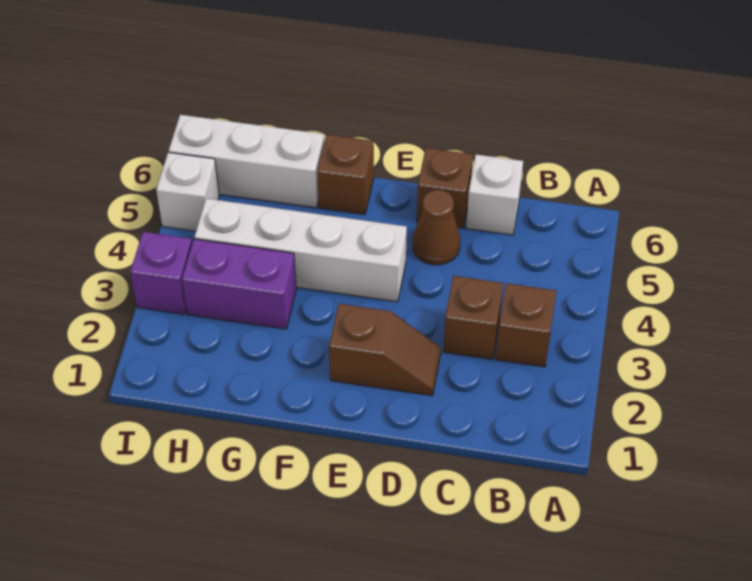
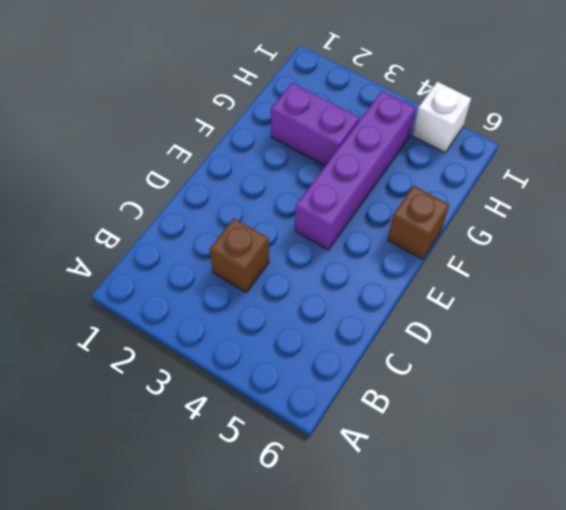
purple brick E4:H4 level 1 -> white brick E4:H4 level 1
purple brick G2:G3 level 1 -> purple brick G3:H3 level 1
none -> brown brick B3 level 1
none -> white brick C6 level 1
none -> brown slope D2:E2 level 1 top E

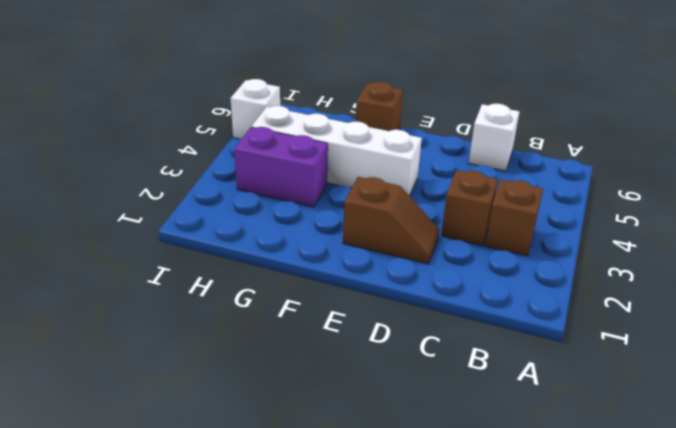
none -> brown cone D5 level 1
none -> brown brick D6 level 1
none -> white brick G6:I6 level 1

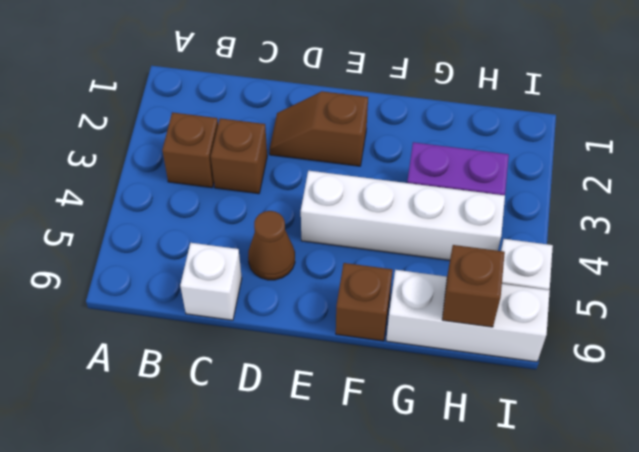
brown brick H6 level 2 -> brown brick D6 level 1
none -> purple brick I3 level 1

